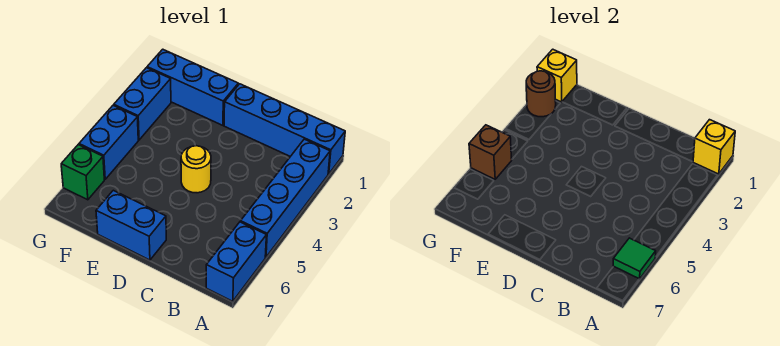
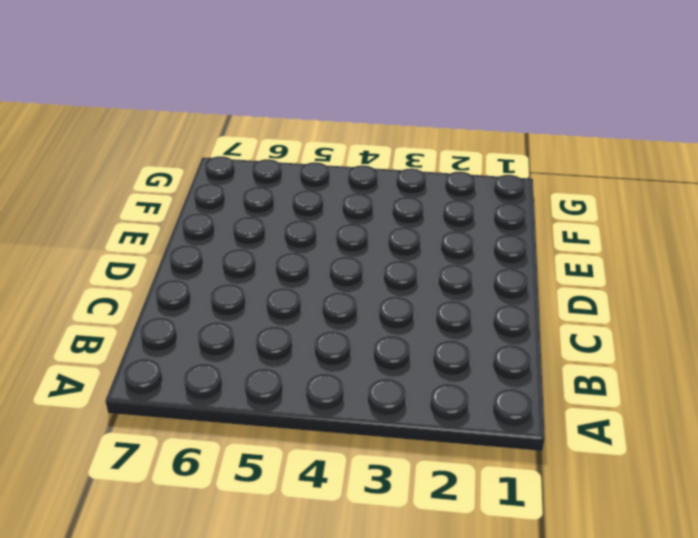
none -> blue brick A1:D1 level 1
none -> blue brick A2:A5 level 1
none -> blue brick A6:A7 level 1

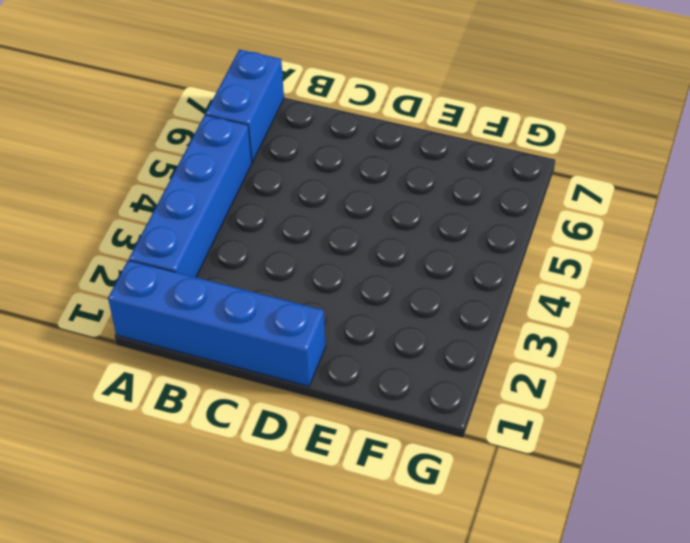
none -> yellow round brick D4 level 1
none -> blue brick D7:E7 level 1
none -> blue brick E1:G1 level 1

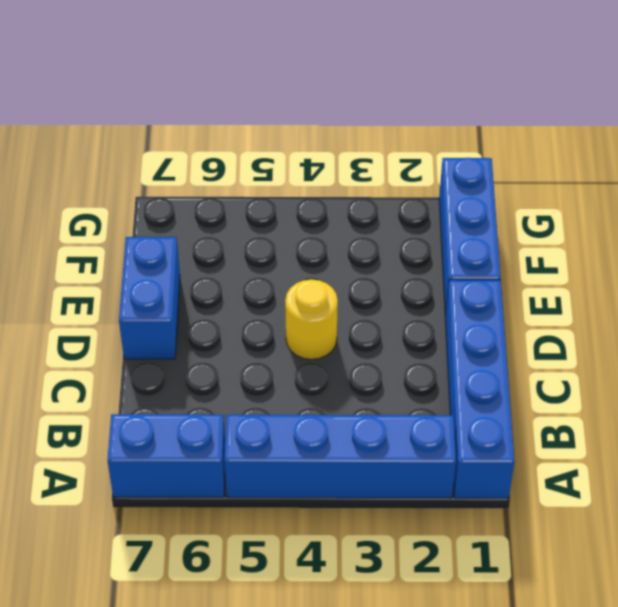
none -> blue brick G2:G3 level 1
none -> blue brick G4:G5 level 1
none -> green brick G6 level 1

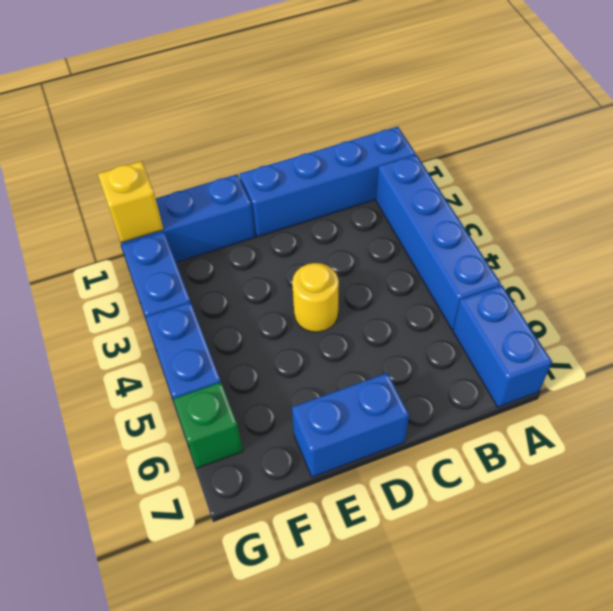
none -> yellow brick A1 level 2
none -> green tile A6 level 2
none -> brown round brick G2 level 2

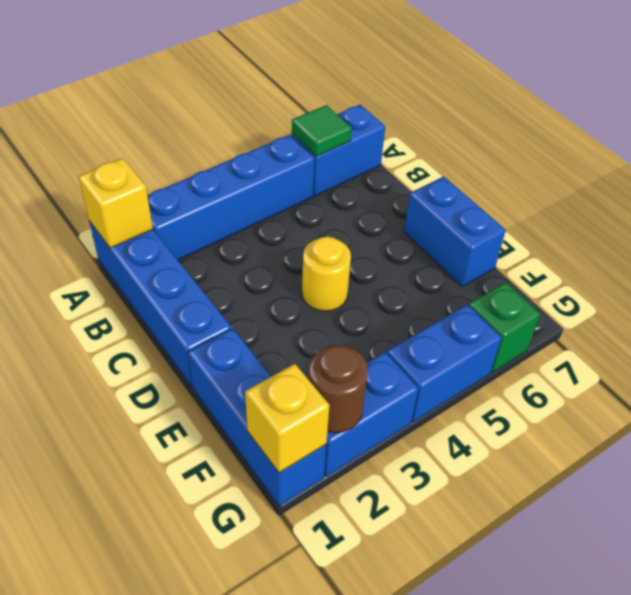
none -> brown brick G5 level 2

